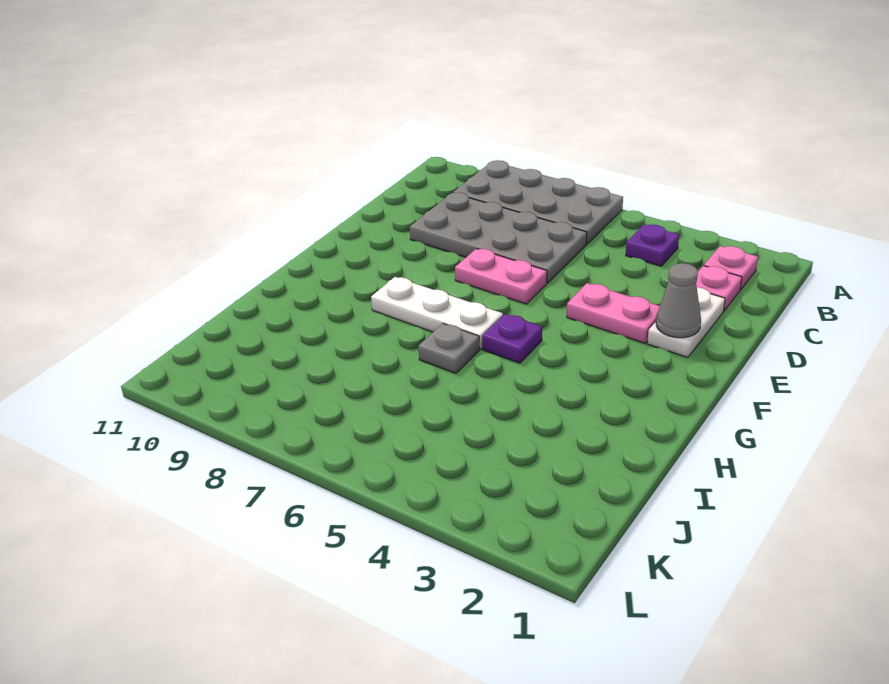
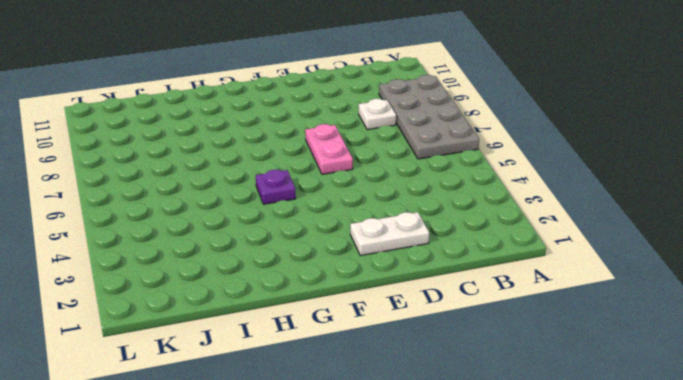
white plate C8 level 1 -> grey plate C6:D9 level 1
none -> pink plate B2 level 1
none -> purple plate B4 level 1
none -> pink plate C2 level 1

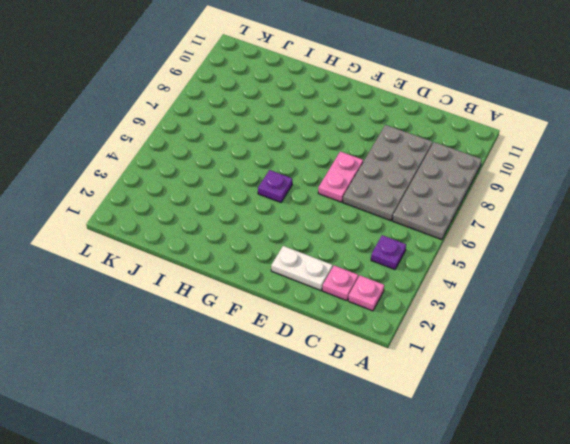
none -> pink plate E3:E4 level 1
none -> white plate G6:G8 level 1
none -> grey plate H6 level 1

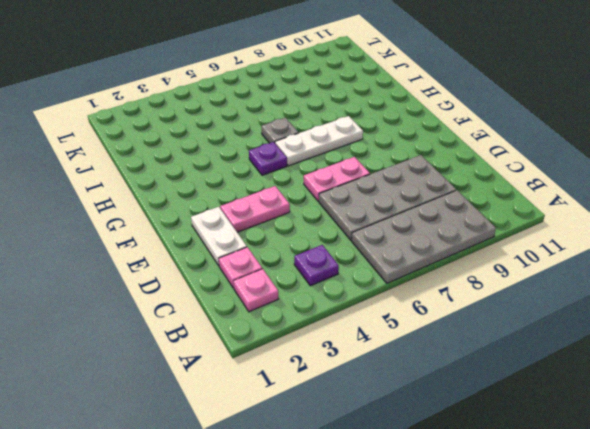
none -> grey cone E2 level 2

